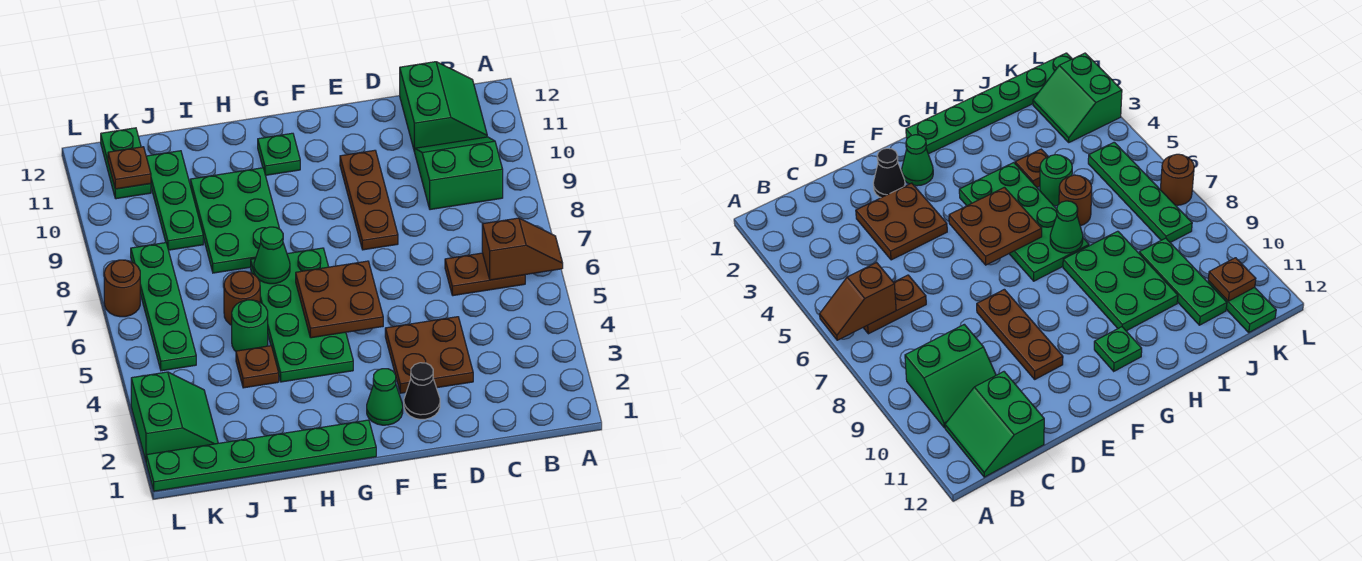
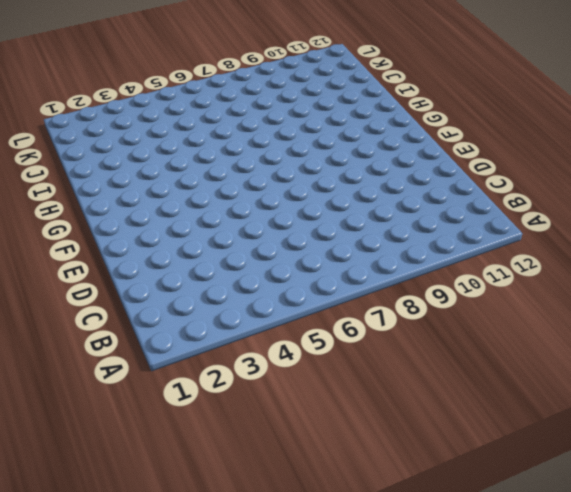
none -> brown plate B6:C6 level 1
none -> green slope B9:C10 level 1 top 9
none -> green slope B11:C12 level 1 top C

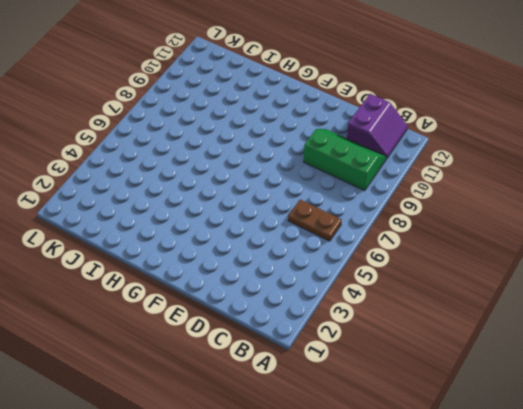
green slope B9:D10 level 1 top 9 -> green slope B9:C10 level 1 top 9
purple slope B11:C12 level 1 top C -> green slope B11:C12 level 1 top C
none -> brown plate D3:E4 level 1
none -> black cone E2 level 1
none -> brown plate E8:E10 level 1

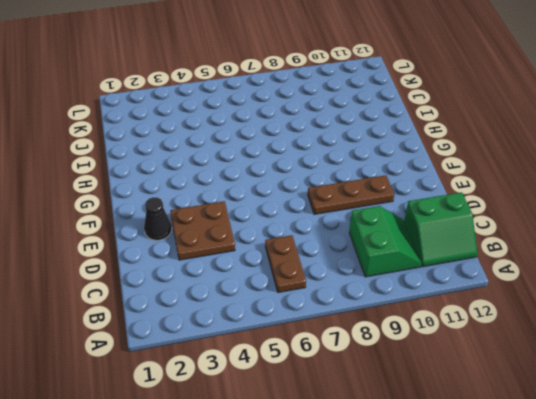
none -> green cone F2 level 1
none -> green plate G1:L1 level 1
none -> green plate G4:H7 level 1

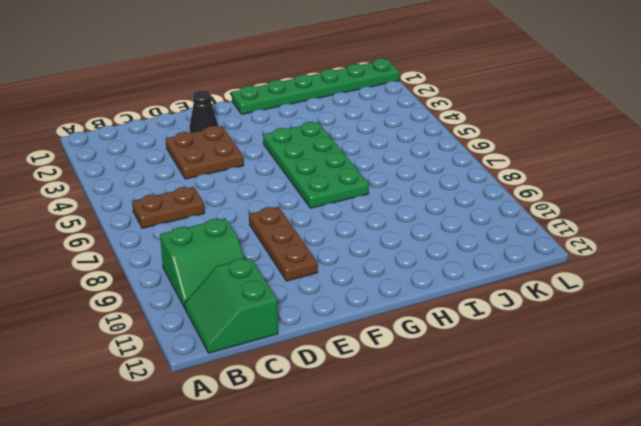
none -> green cone F2 level 1
none -> green plate G11 level 1
none -> green plate H8:I10 level 1

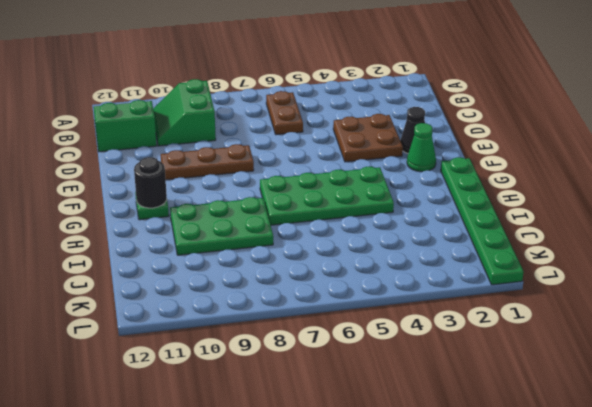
black round brick G11 level 2 -> none
none -> brown plate I4 level 1
none -> green round brick I5 level 1
none -> brown round brick I6 level 1

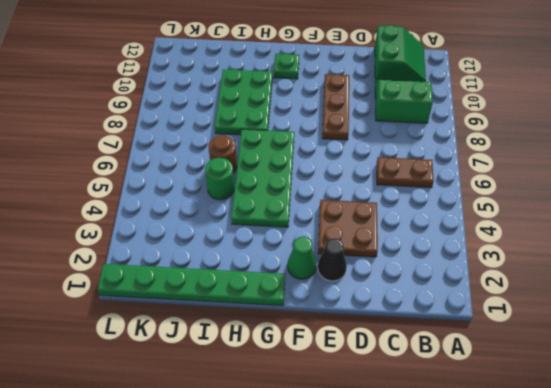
none -> brown plate I4 level 1
none -> green plate J9:J11 level 1
none -> green slope K2:L3 level 1 top L

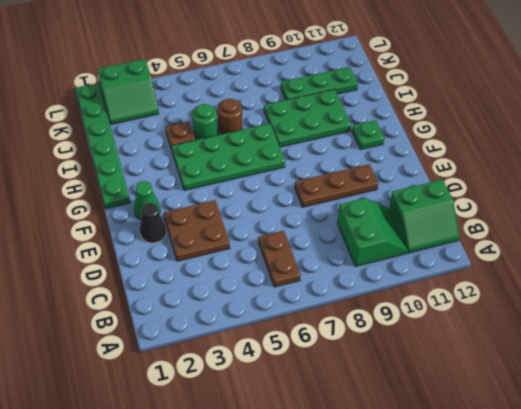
none -> green plate K5:K8 level 1
none -> green plate K11:K12 level 1
none -> brown round brick L7 level 1

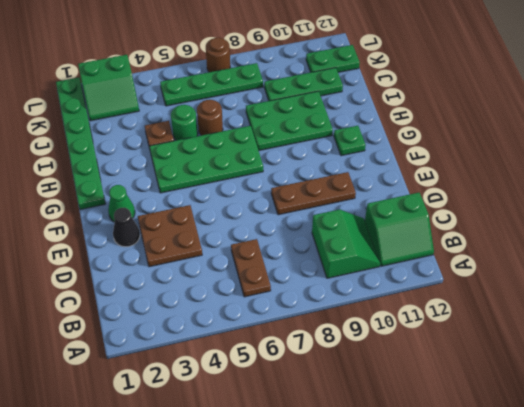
none -> brown slope A6:B6 level 2 top B
none -> brown plate F5:G6 level 2
none -> green cone H7 level 2

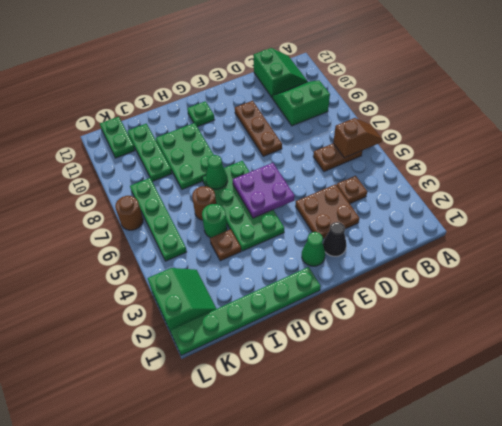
brown plate C4 level 1 -> brown plate K11 level 2
purple plate F5:G6 level 2 -> brown plate F5:G6 level 2

